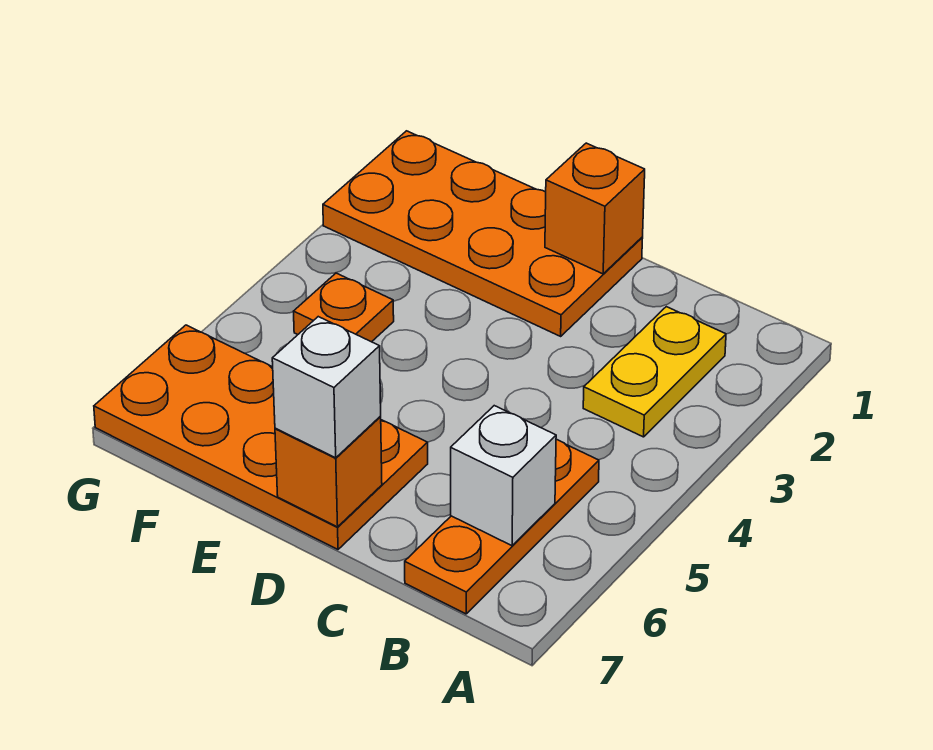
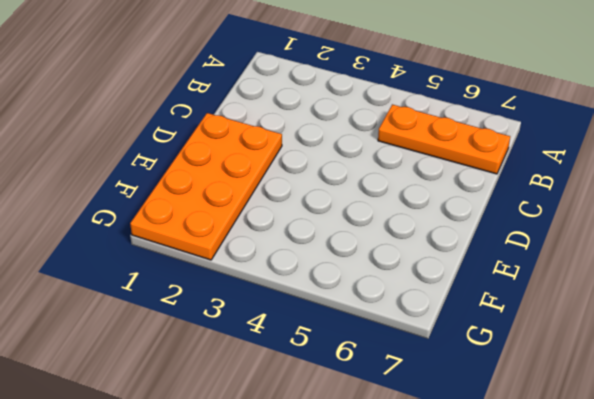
none -> yellow plate B2:B3 level 1
none -> orange plate D6:G7 level 1

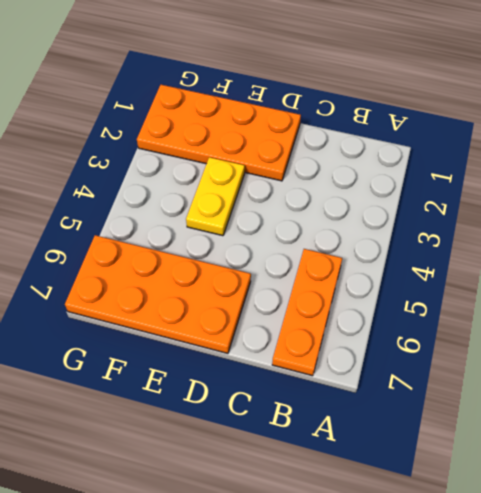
yellow plate E3:E4 level 1 -> yellow plate B2:B3 level 1
none -> orange plate F4 level 1
none -> white brick B6 level 2

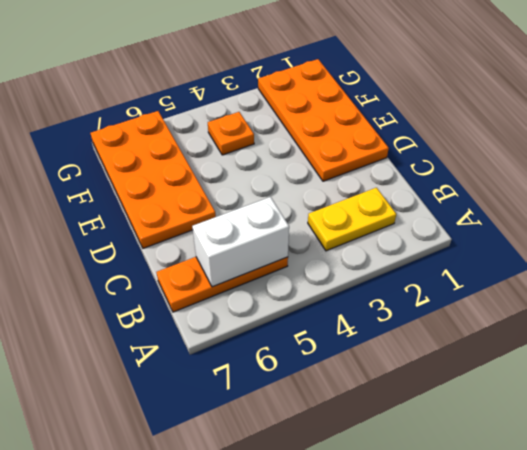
white brick B5:B6 level 2 -> white brick B6 level 2
none -> orange brick D1 level 2
none -> orange brick D7 level 2

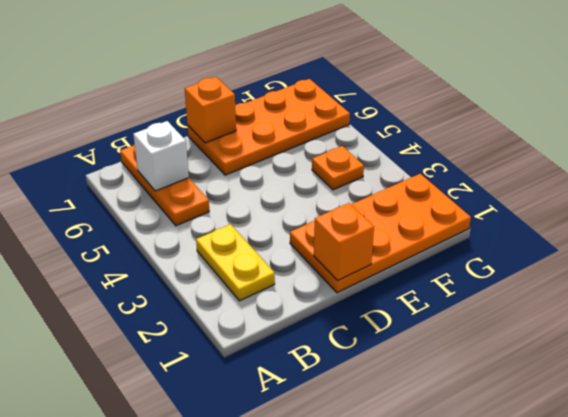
none -> white brick D7 level 3

